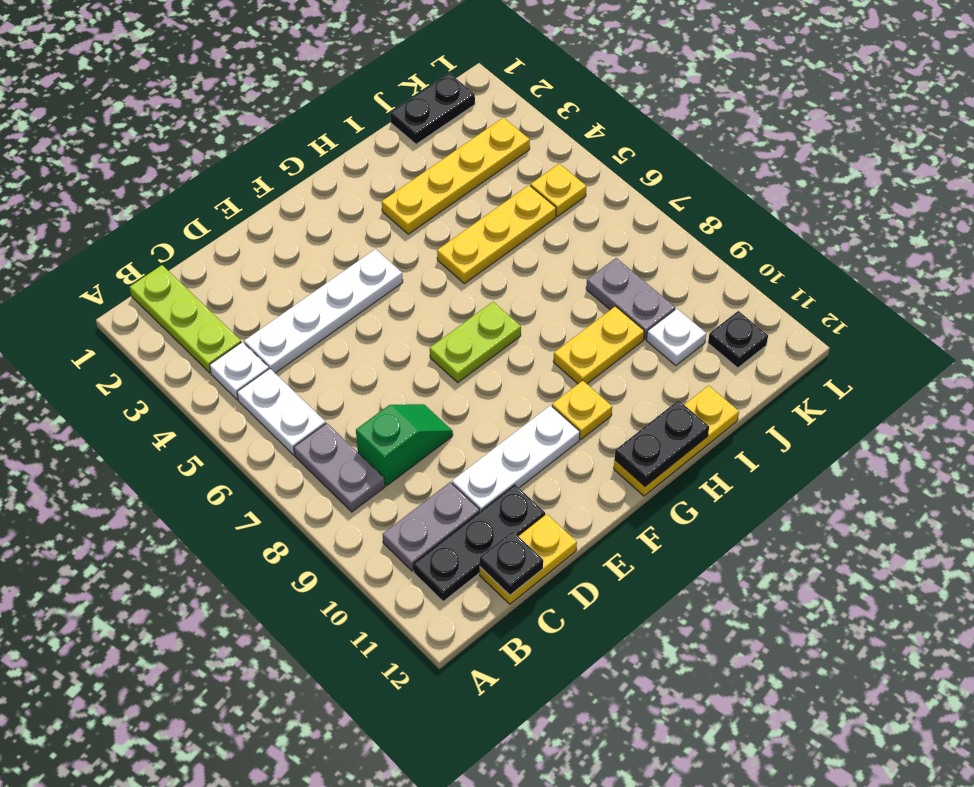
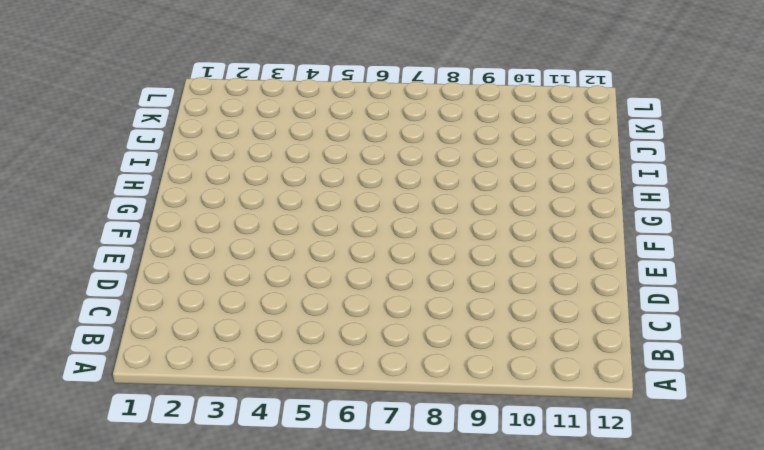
none -> lime plate B1:B3 level 1
none -> white plate B4 level 1
none -> white plate B5:B6 level 1

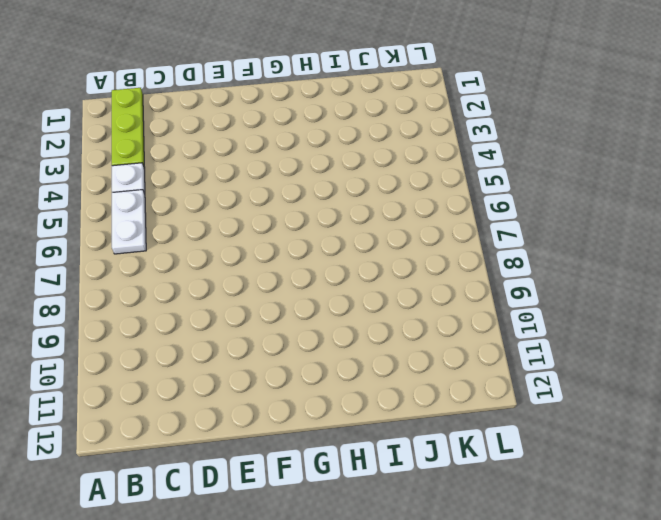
none -> grey plate B7:B8 level 1
none -> grey plate B10:C10 level 1
none -> black plate B11:D11 level 1

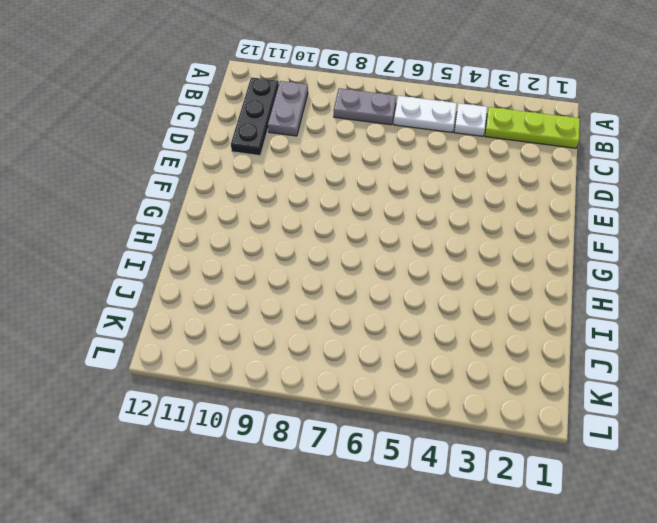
none -> white plate C4:F4 level 1
none -> green slope C8:D8 level 1 top C
none -> yellow plate C12:D12 level 1

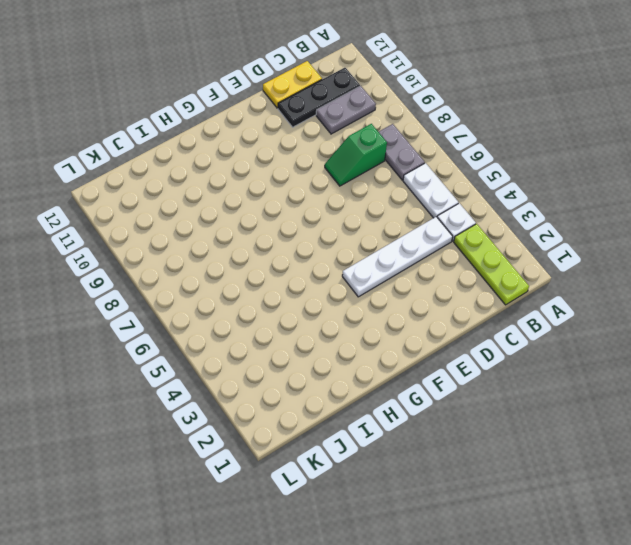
none -> white plate D10:F10 level 1
none -> lime plate F7:G7 level 1
none -> yellow plate G10 level 1

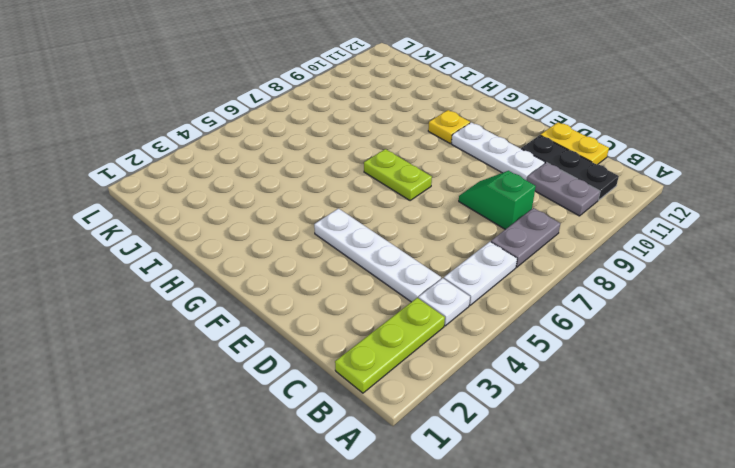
none -> yellow plate G12:I12 level 1
none -> yellow plate H3:K3 level 1
none -> yellow plate H5:J5 level 1

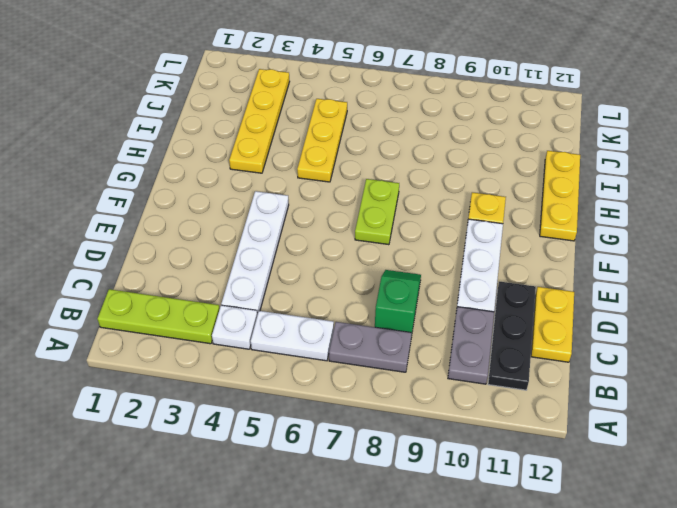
none -> yellow plate H9:I9 level 1
none -> black plate J1:K1 level 1
none -> grey plate J8:J9 level 1

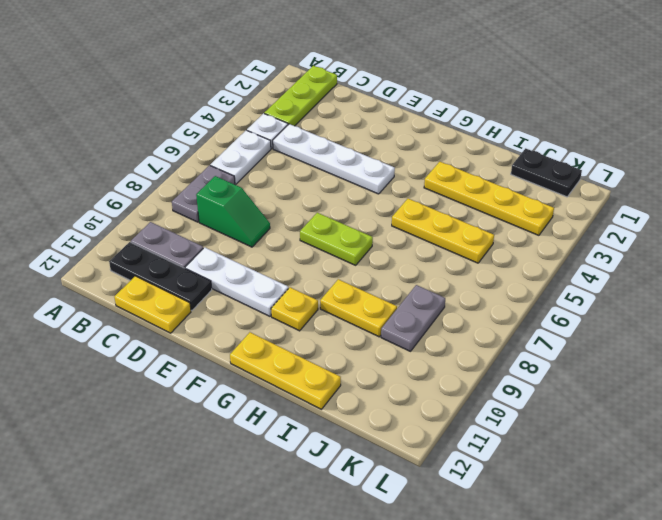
none -> white plate J10 level 1
none -> yellow plate K5 level 1
none -> black plate K11 level 1

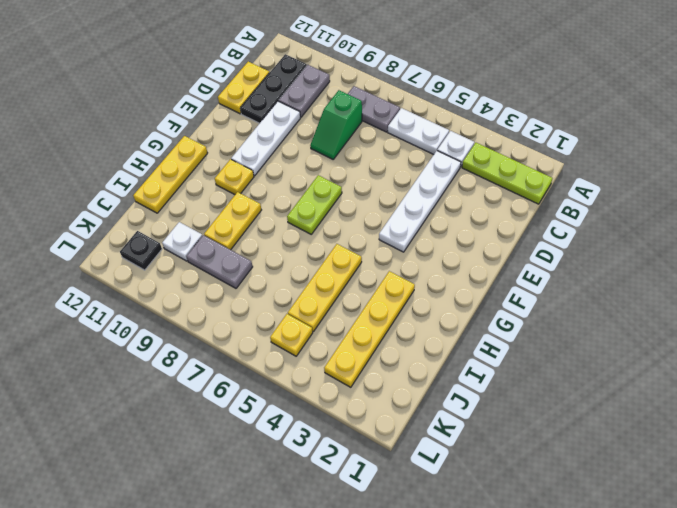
none -> black plate J1:K1 level 1
none -> black plate C12 level 2
none -> black plate G12:H12 level 2

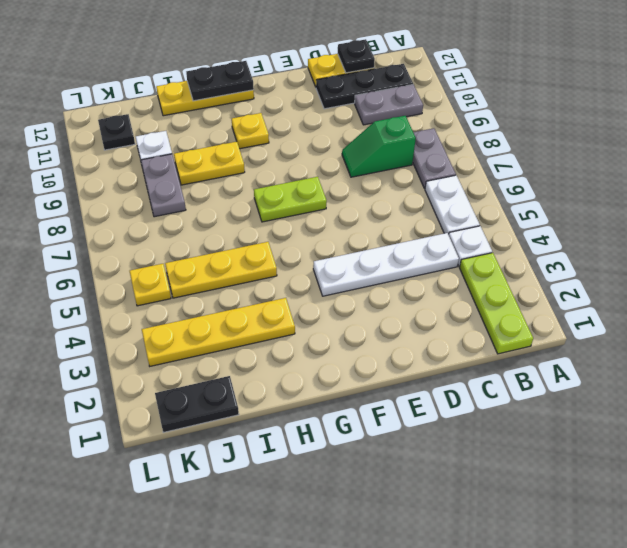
none -> white plate D10:F10 level 1

